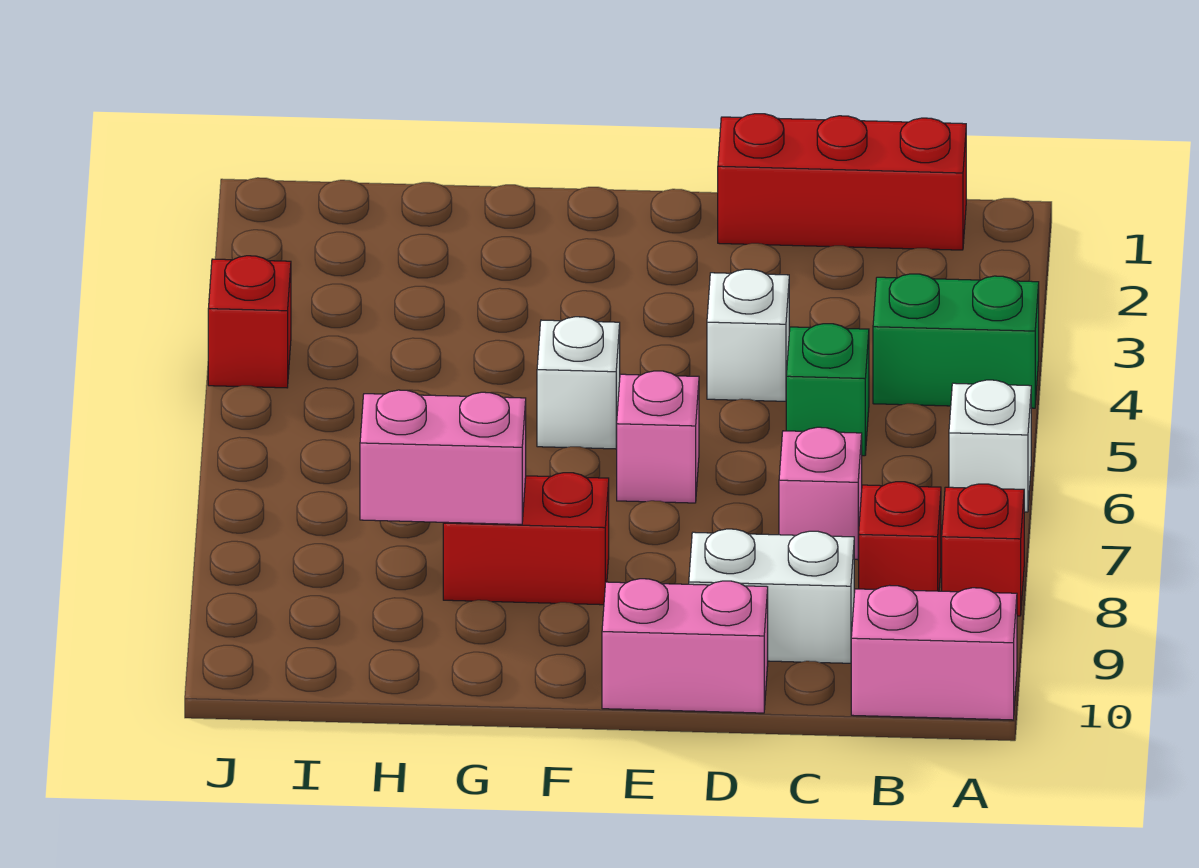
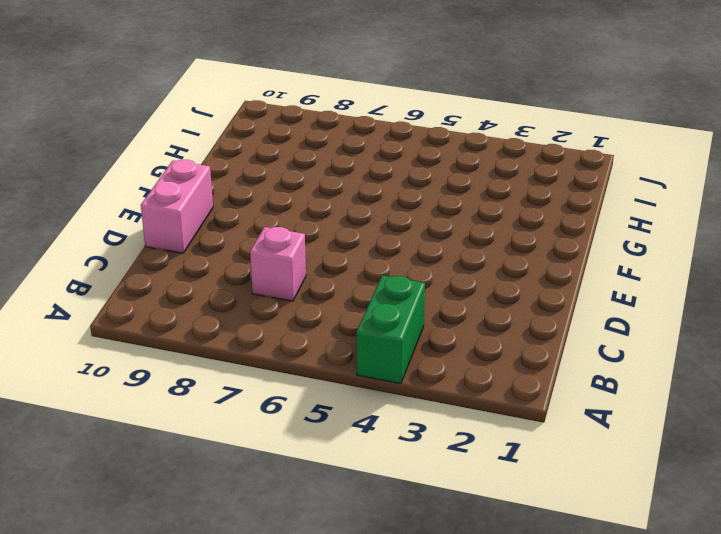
none -> white brick A6 level 1
none -> red brick A8 level 1
none -> pink brick A10:B10 level 1

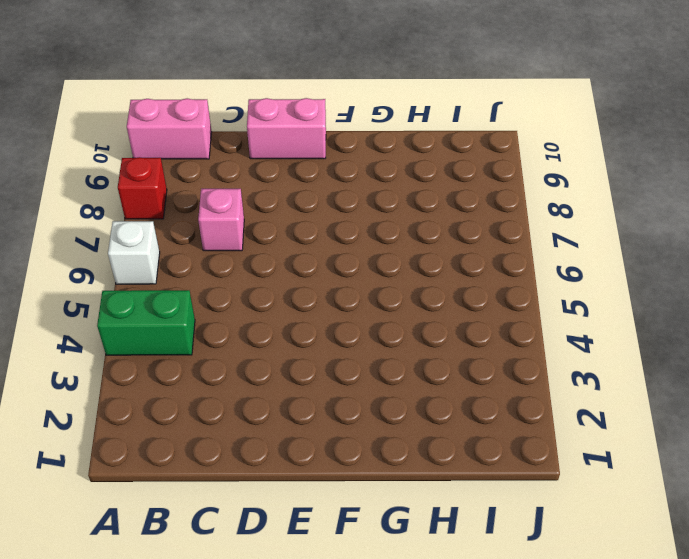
none -> red brick B1:D1 level 1
none -> red brick B8 level 1
none -> green brick C5 level 1

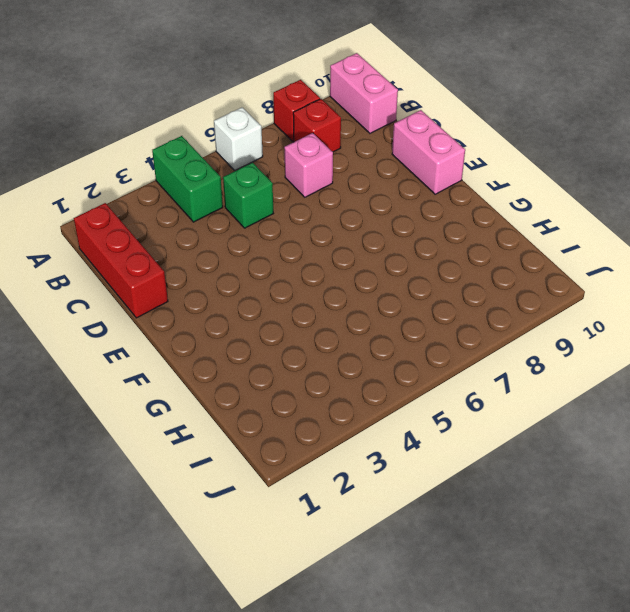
none -> white brick C9:D9 level 1
none -> white brick D4 level 1
none -> pink brick E6 level 1

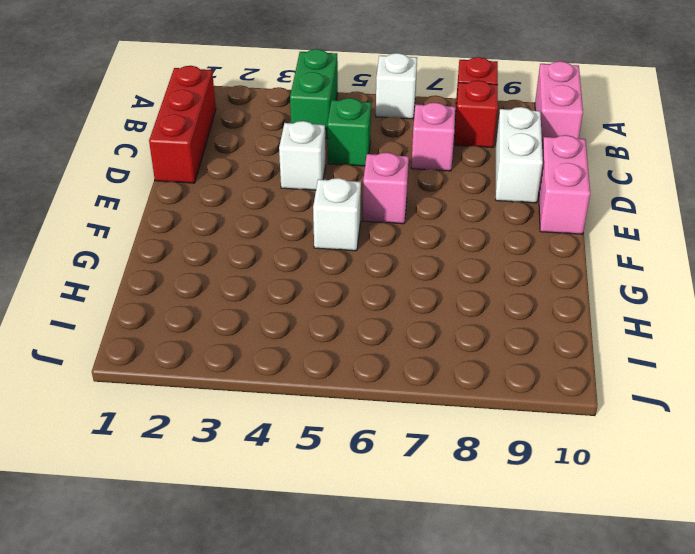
none -> red brick F8:G8 level 1
none -> red brick J4 level 1
none -> pink brick G8:H8 level 2

